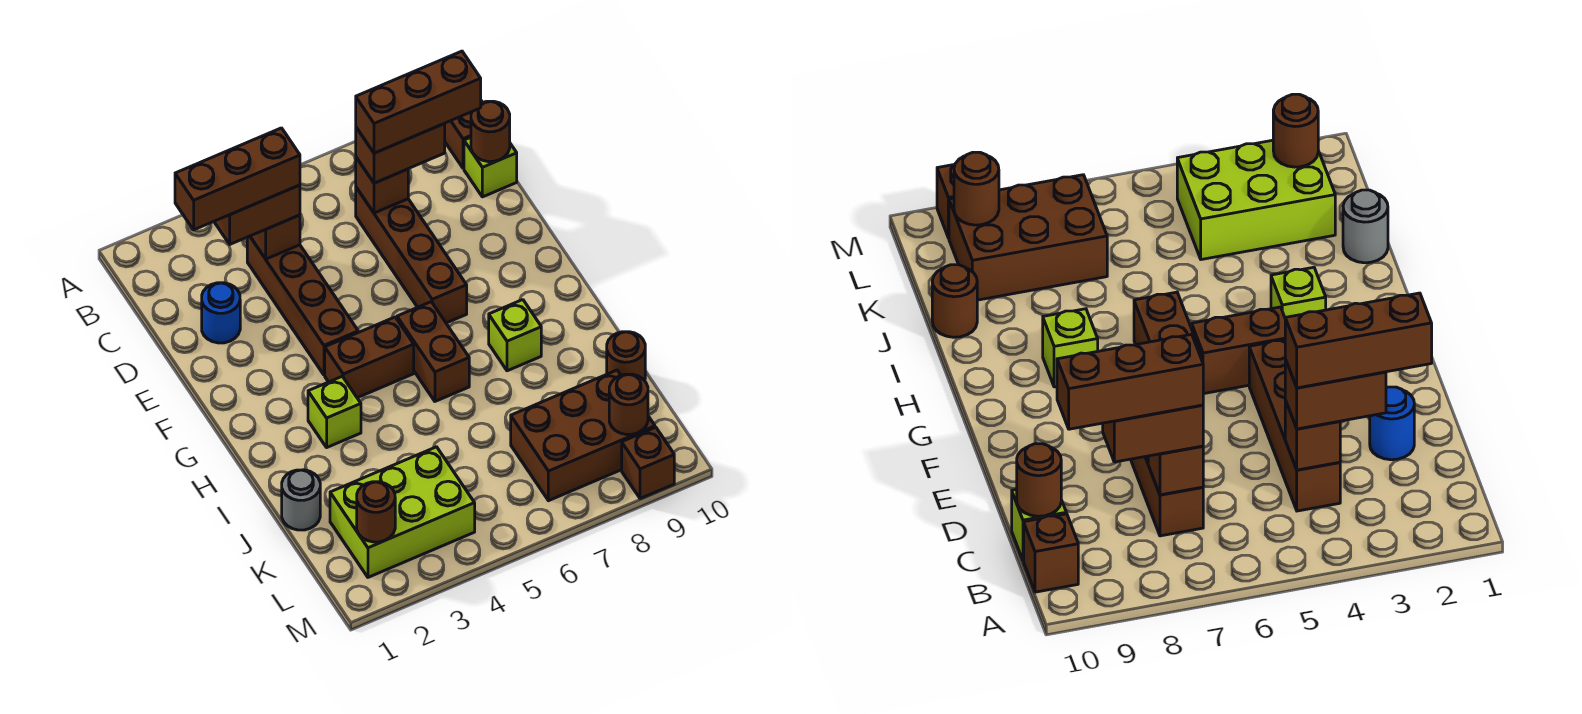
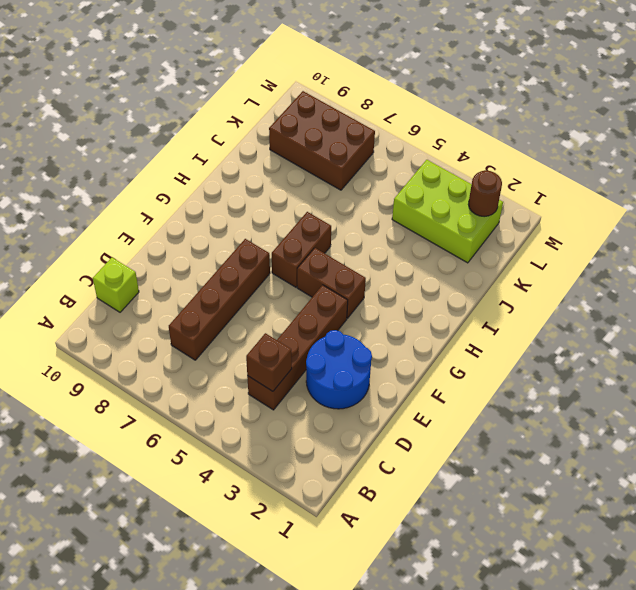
blue round brick D2:E3 level 1 -> blue round brick D2 level 1
none -> brown brick B10 level 1
none -> lime brick H3 level 1
none -> lime brick H8 level 1

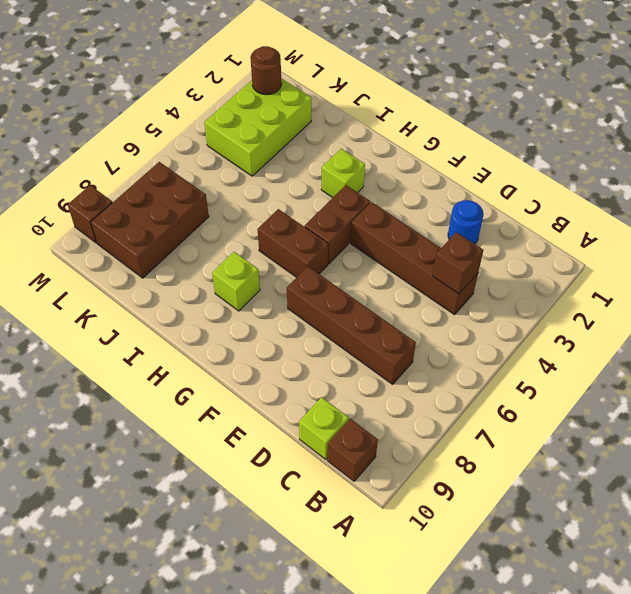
none -> grey round brick J1 level 1
none -> brown round brick J10 level 1
none -> brown brick C7 level 2

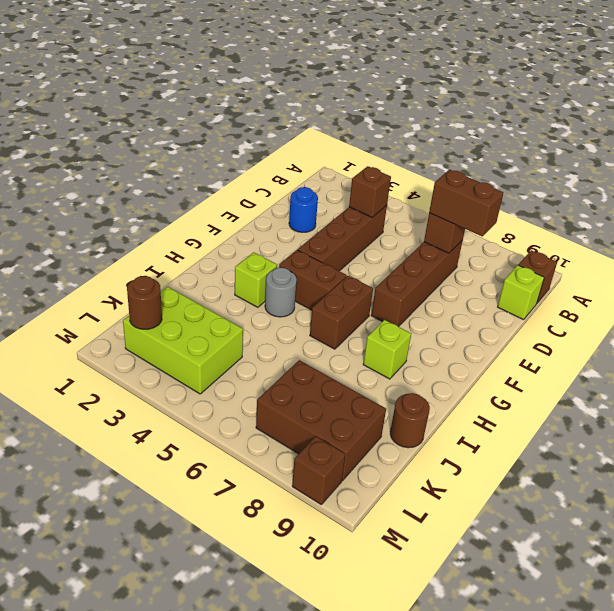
grey round brick H4 level 1 -> grey round brick J1 level 1
none -> brown round brick C10 level 2
none -> brown round brick L9 level 2
none -> brown brick C3:C4 level 3

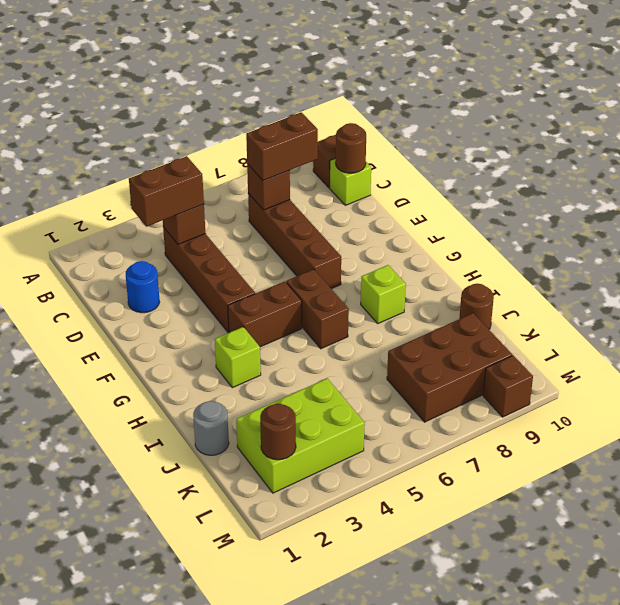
none -> brown round brick L9 level 2
none -> brown brick C2:C4 level 4
none -> brown brick C7:C9 level 4

